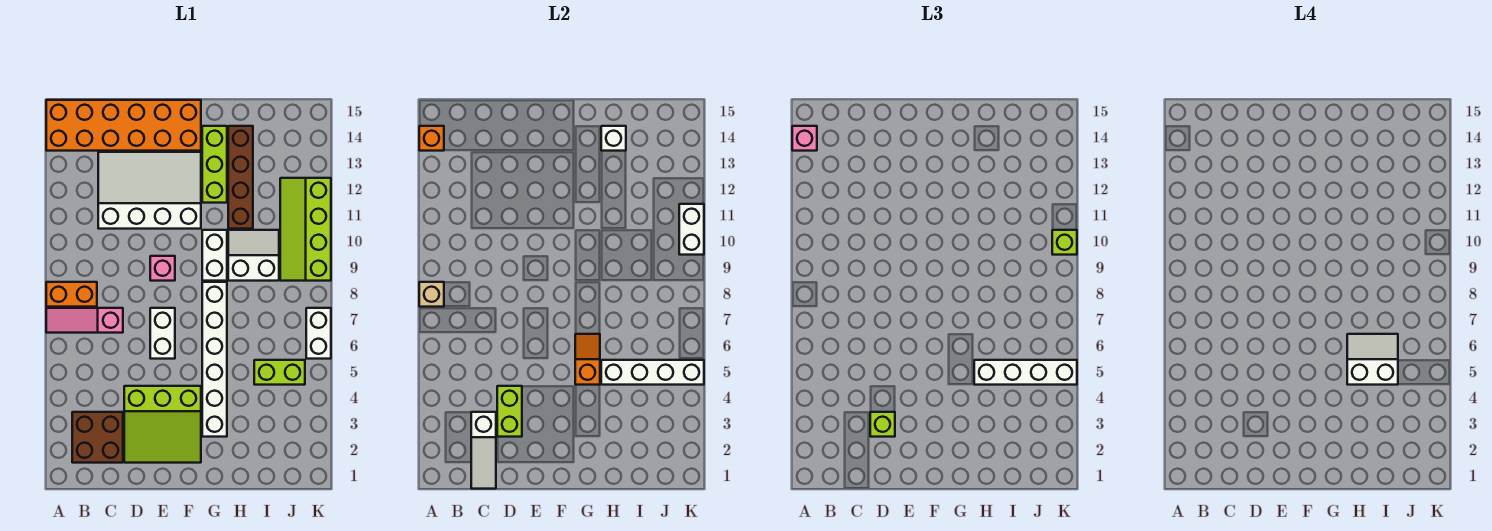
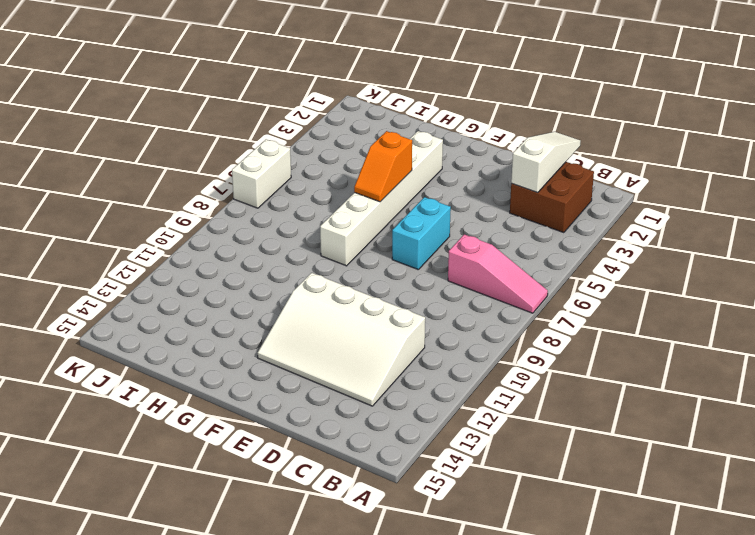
cyan brick E6:E7 level 1 -> white brick E6:E7 level 1
none -> orange brick A8:B8 level 1
none -> orange brick A14:F15 level 1
none -> lime slope D2:F4 level 1 top 4

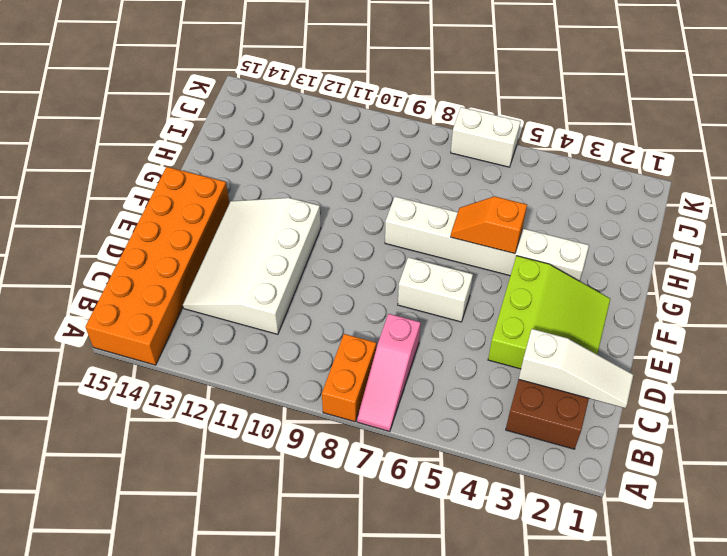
none -> pink brick E9 level 1
none -> white brick G9:G10 level 1
none -> lime brick G12:G14 level 1

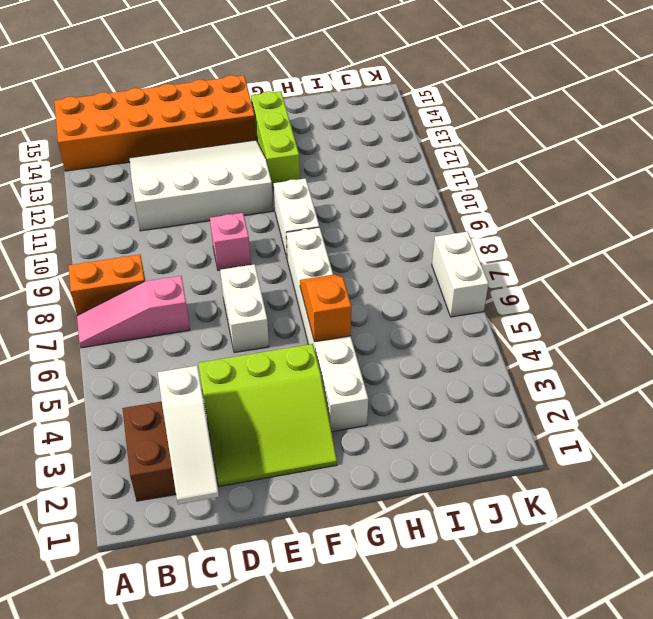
none -> white slope H9:I10 level 1 top 9
none -> brown brick H11:H14 level 1
none -> lime brick I5:J5 level 1

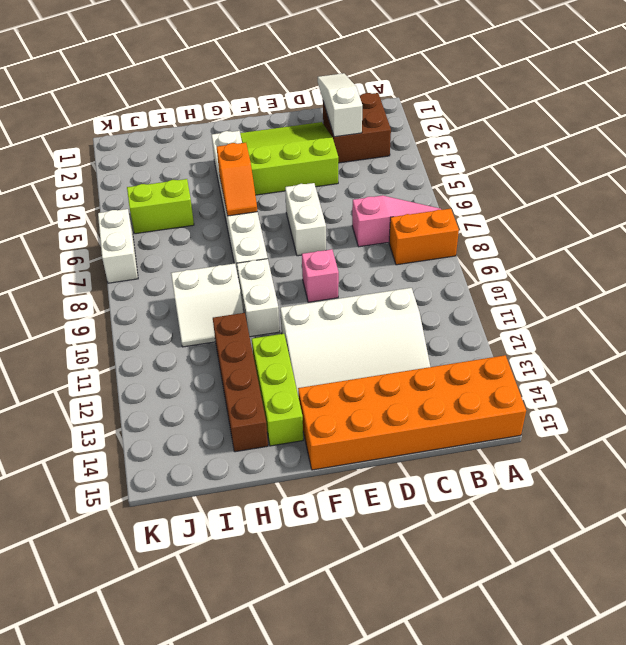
none -> lime slope J9:K12 level 1 top K
none -> tan brick A8 level 2
none -> orange brick A14 level 2

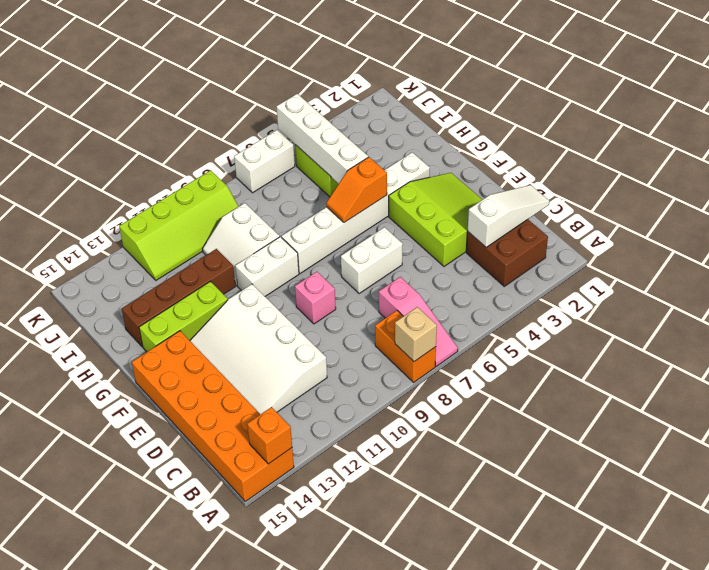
none -> lime brick D3:D4 level 2
none -> white brick H14 level 2
none -> white brick K10:K11 level 2

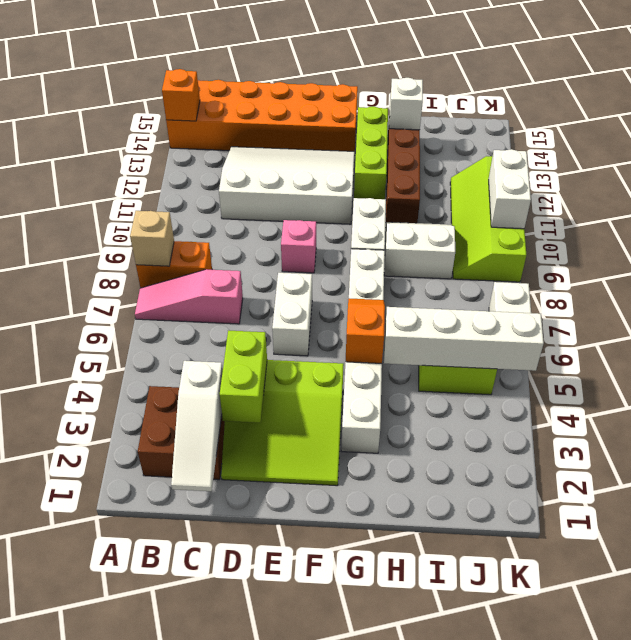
none -> pink brick A14 level 3
none -> lime brick D3 level 3
none -> white brick H5:K5 level 3

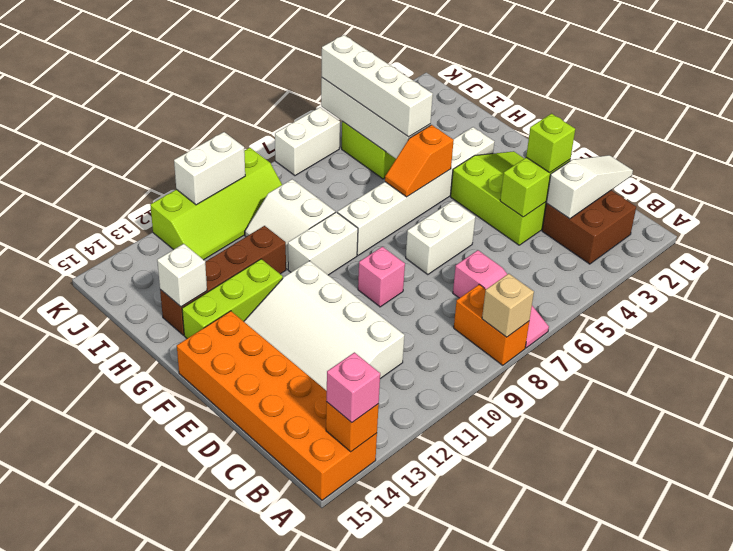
none -> lime brick K10 level 3
none -> white slope H5:I6 level 4 top 5

